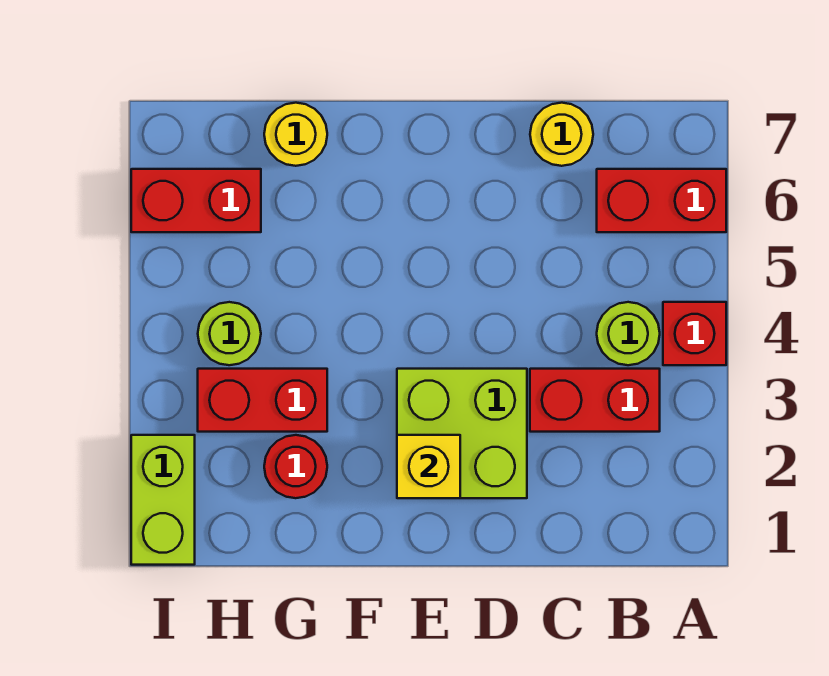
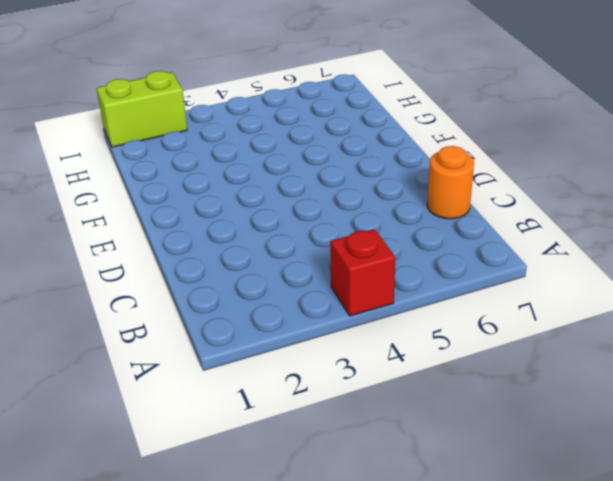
orange round brick C7 level 1 -> yellow round brick C7 level 1
none -> red brick A6:B6 level 1
none -> red brick B3:C3 level 1
none -> lime round brick B4 level 1

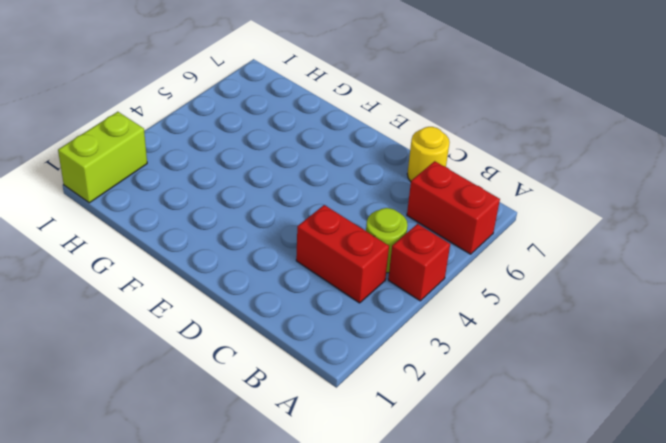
none -> lime brick D2:E3 level 1
none -> red round brick G2 level 1
none -> red brick G3:H3 level 1

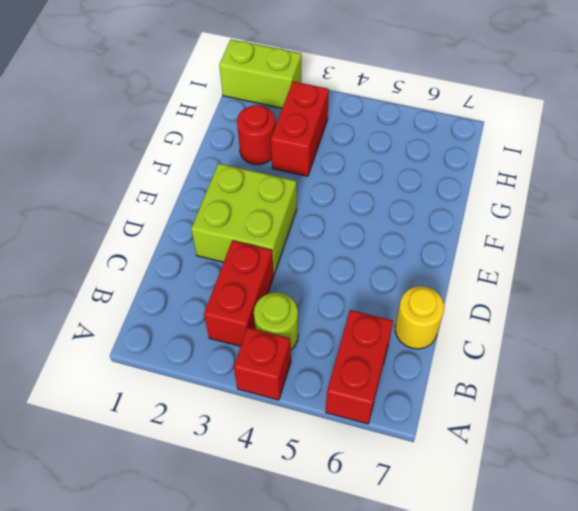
none -> yellow round brick G7 level 1
none -> lime round brick H4 level 1
none -> red brick H6:I6 level 1

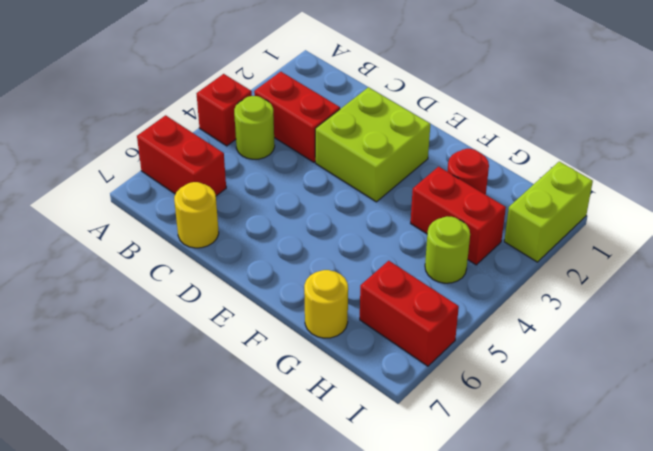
none -> yellow brick E2 level 2

